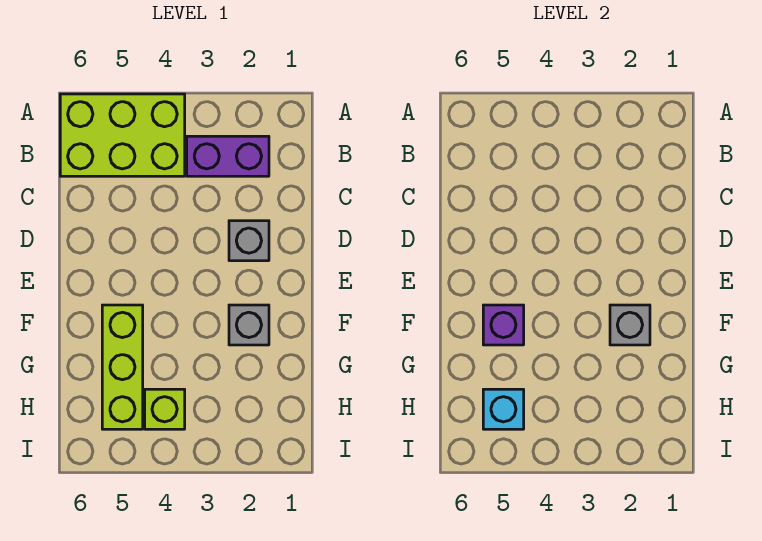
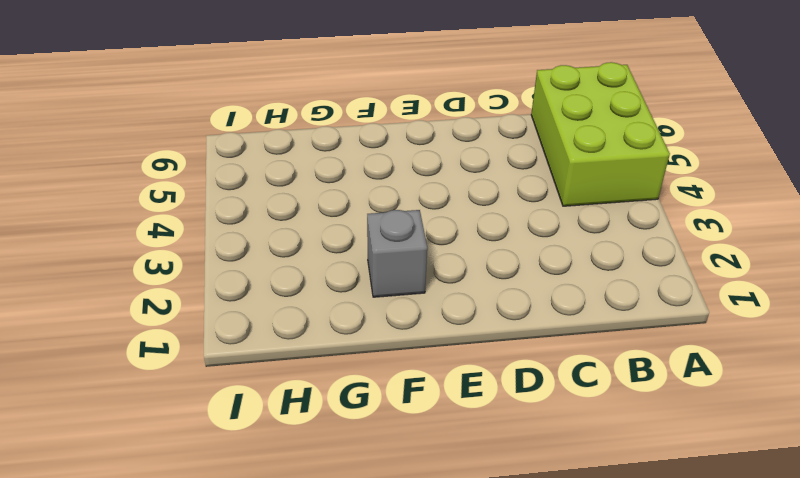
none -> purple brick B2:B3 level 1
none -> grey brick D2 level 1

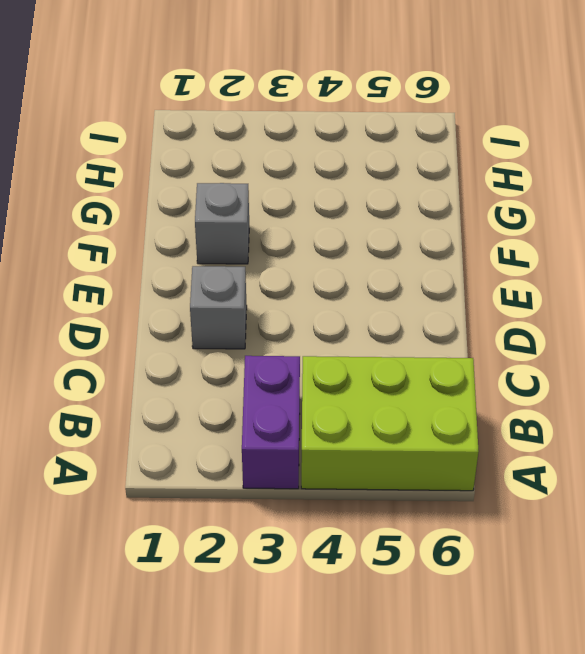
purple brick A3:B3 level 1 -> purple brick B2:B3 level 1
none -> lime brick F5:H5 level 1
none -> lime brick H4 level 1

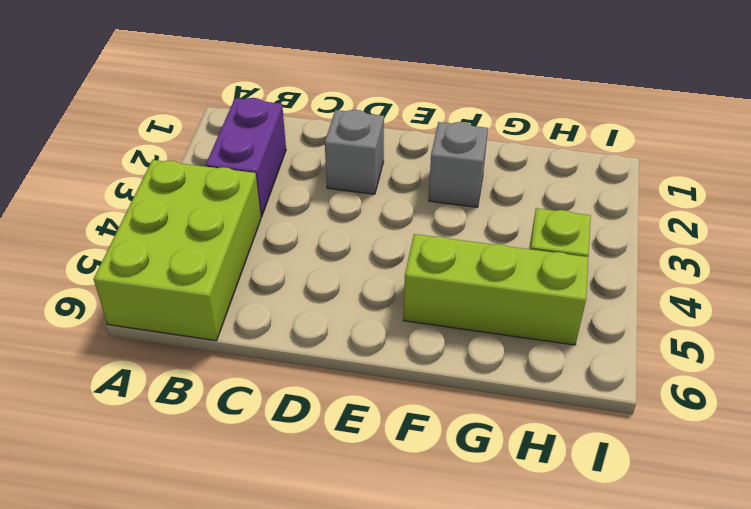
none -> grey brick F2 level 2
none -> purple brick F5 level 2

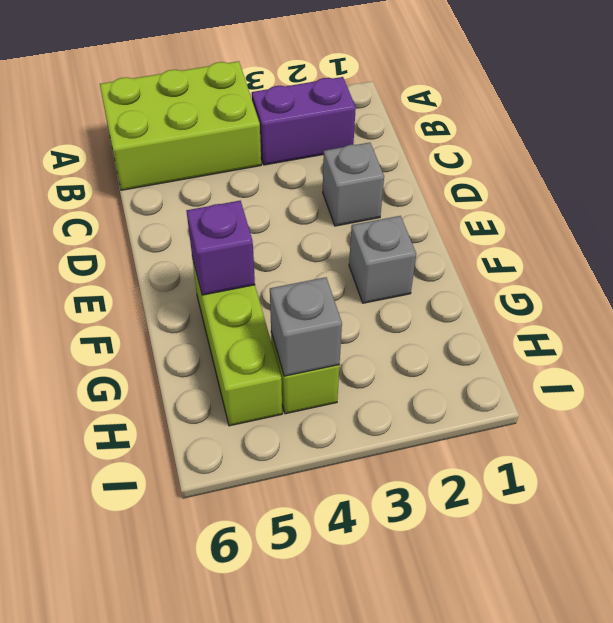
grey brick H4 level 2 -> grey brick F2 level 2
none -> cyan brick H5 level 2

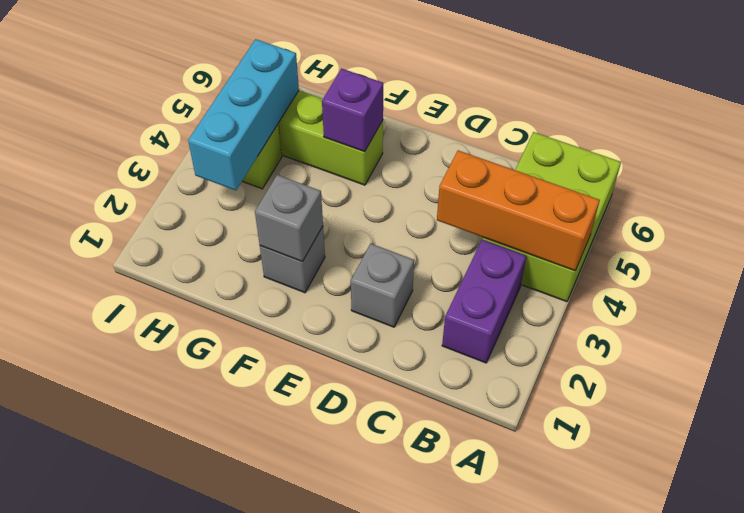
orange brick A4:C4 level 2 -> none
cyan brick H3:H5 level 2 -> cyan brick H5 level 2

